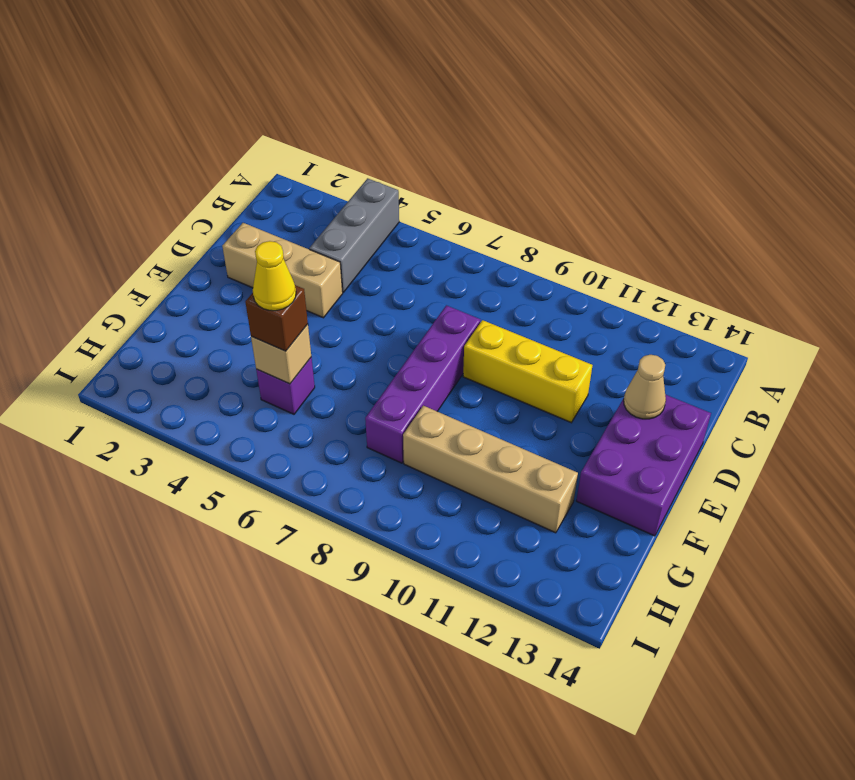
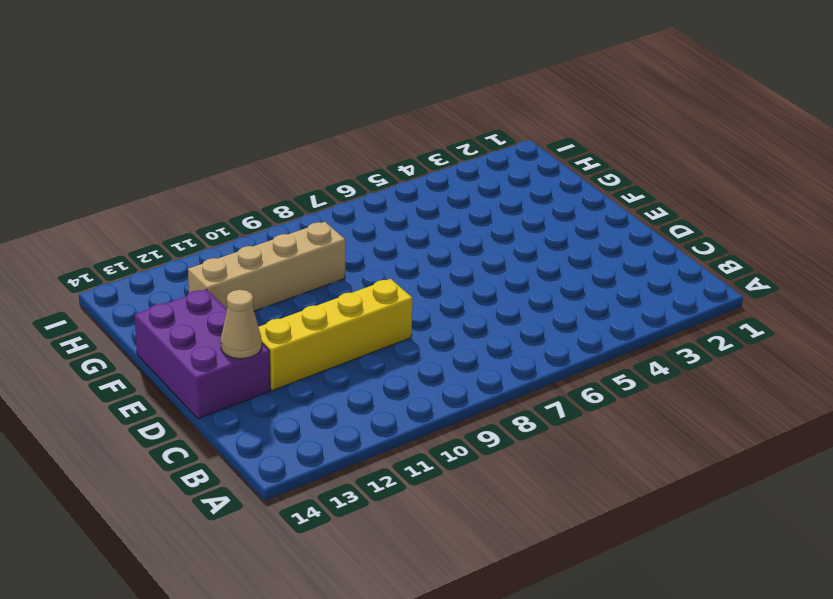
yellow brick D9:D12 level 1 -> yellow brick D9:D11 level 1
none -> grey brick A4:C4 level 1
none -> tan brick D2:D4 level 1

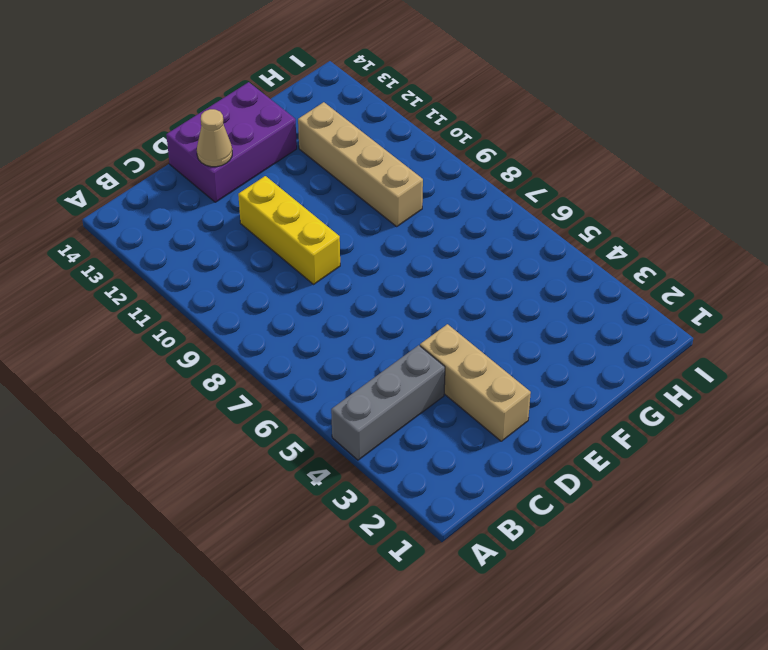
none -> purple brick D8:G8 level 1
none -> purple brick G5 level 1

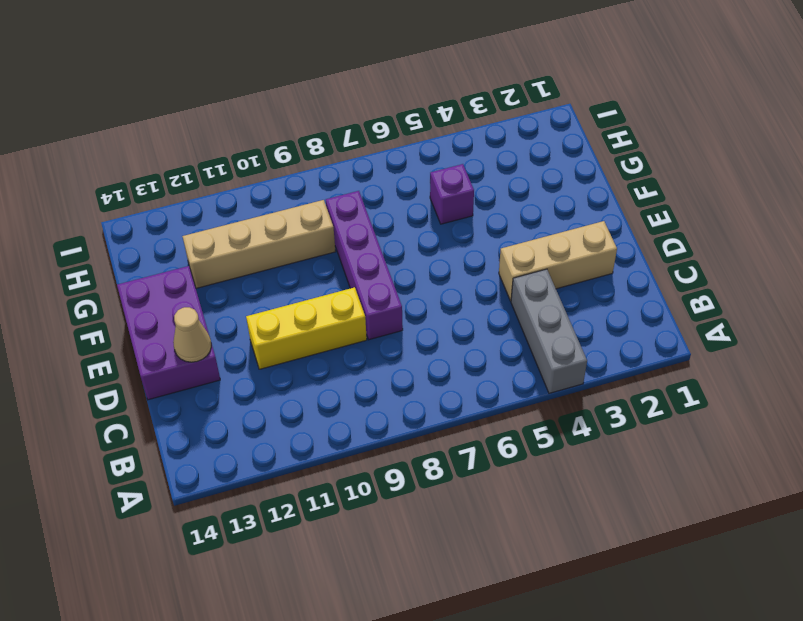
none -> tan brick G5 level 2
none -> brown brick G5 level 3

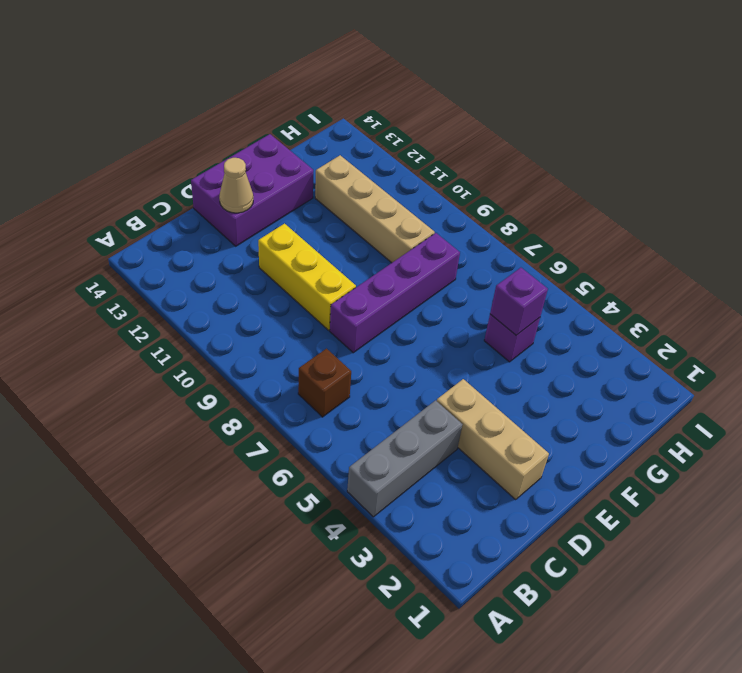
brown brick B7 level 1 -> brown brick G5 level 3
purple brick G5 level 2 -> tan brick G5 level 2
none -> yellow cone G5 level 4

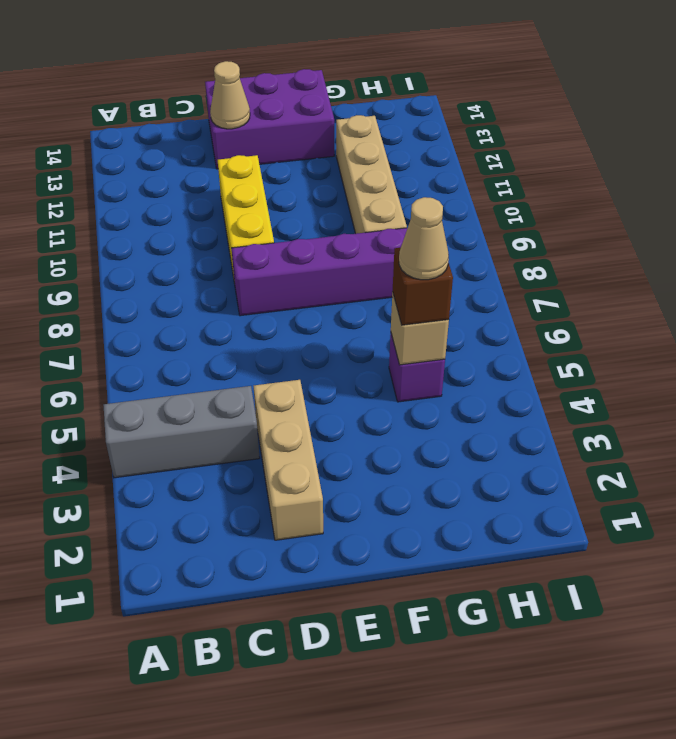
tan cone G5 level 4 -> yellow cone G5 level 4

